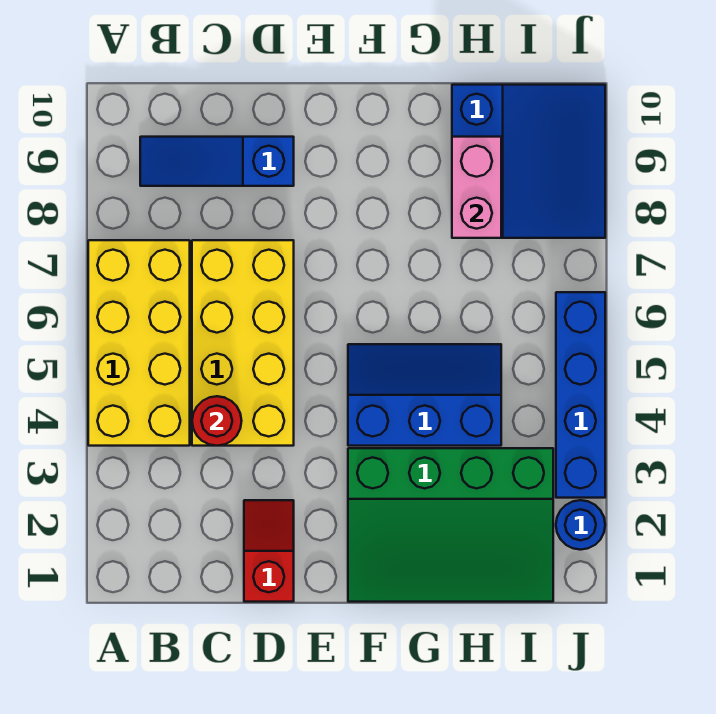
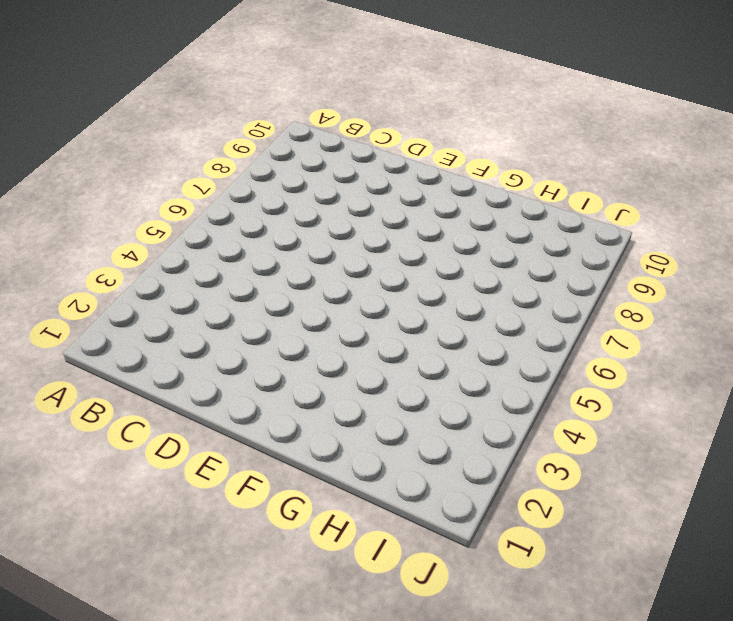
none -> yellow brick A4:B7 level 1
none -> blue slope B9:D9 level 1 top D

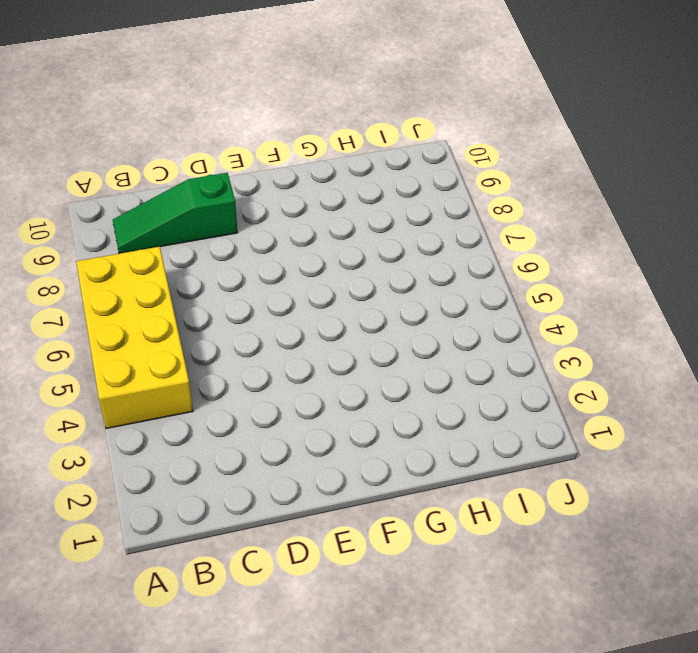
green slope B9:D9 level 1 top D -> blue slope B9:D9 level 1 top D
none -> yellow brick C4:D7 level 1
none -> red slope D1:D2 level 1 top 1

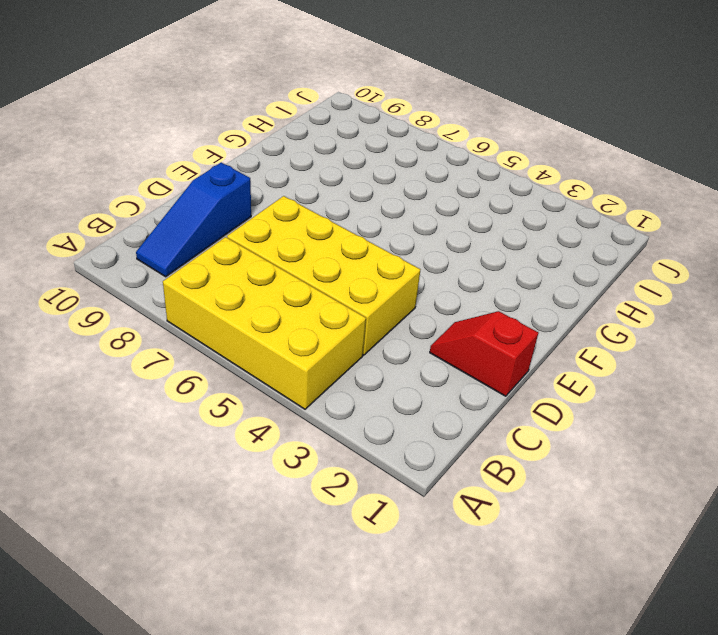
none -> green slope F1:I3 level 1 top 3
none -> blue slope F4:H5 level 1 top 4

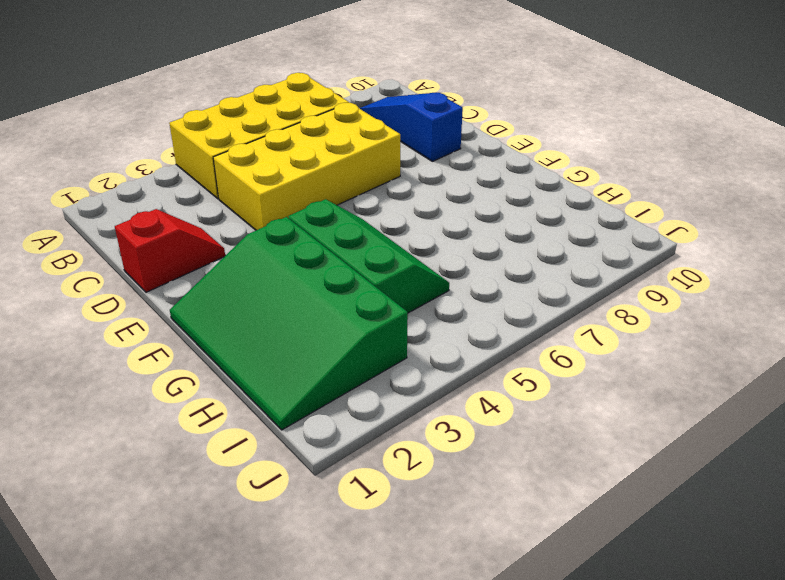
green slope F4:H5 level 1 top 4 -> blue slope F4:H5 level 1 top 4
none -> blue slope H8:J10 level 1 top H
none -> blue round brick J2 level 1

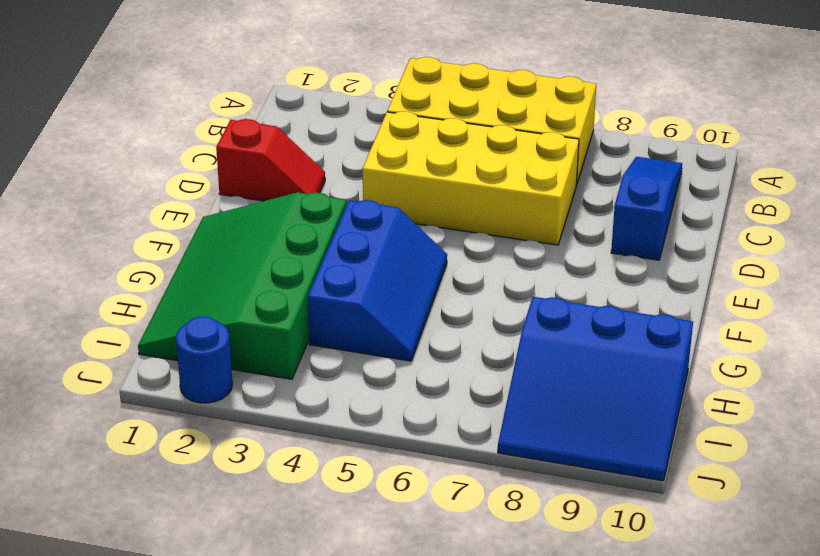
none -> blue brick J3:J6 level 1
none -> red round brick C4 level 2

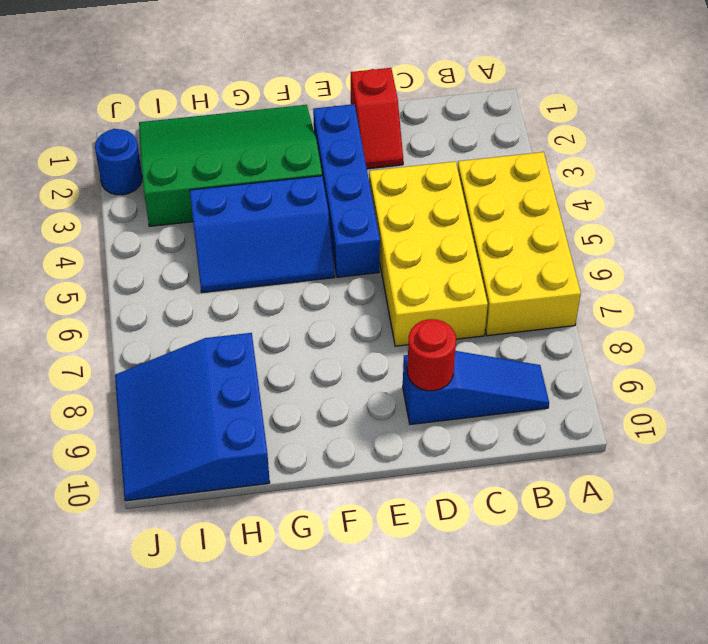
red round brick D9 level 2 -> red round brick C4 level 2
blue brick E2:E5 level 1 -> blue brick J3:J6 level 1
none -> pink brick H8:H9 level 2

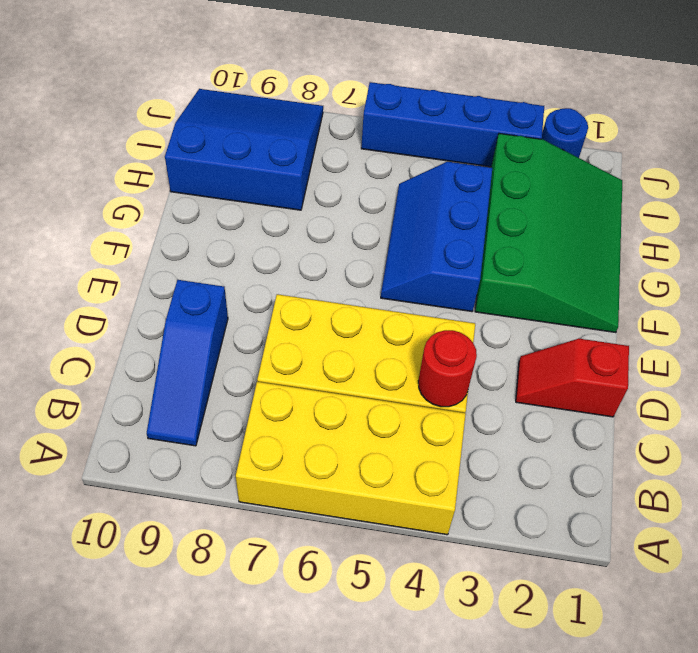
none -> pink brick H8:H9 level 2

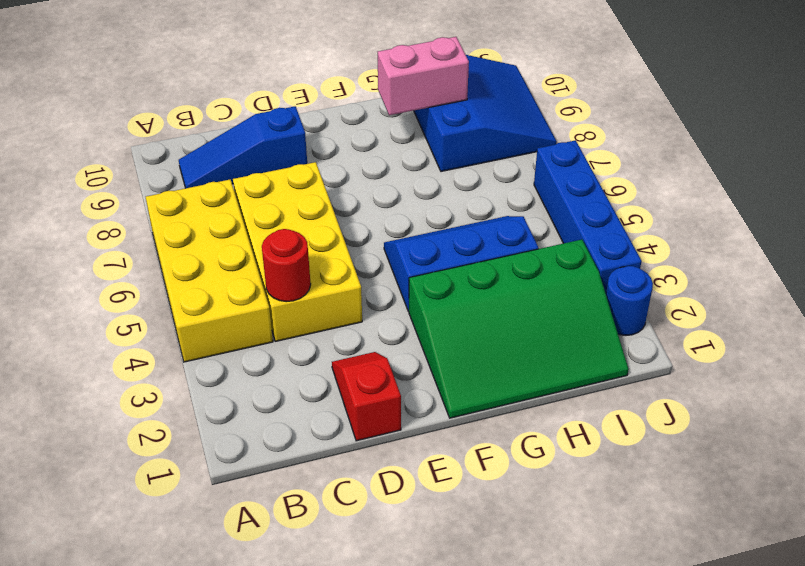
pink brick G9:H9 level 2 -> pink brick H8:H9 level 2

